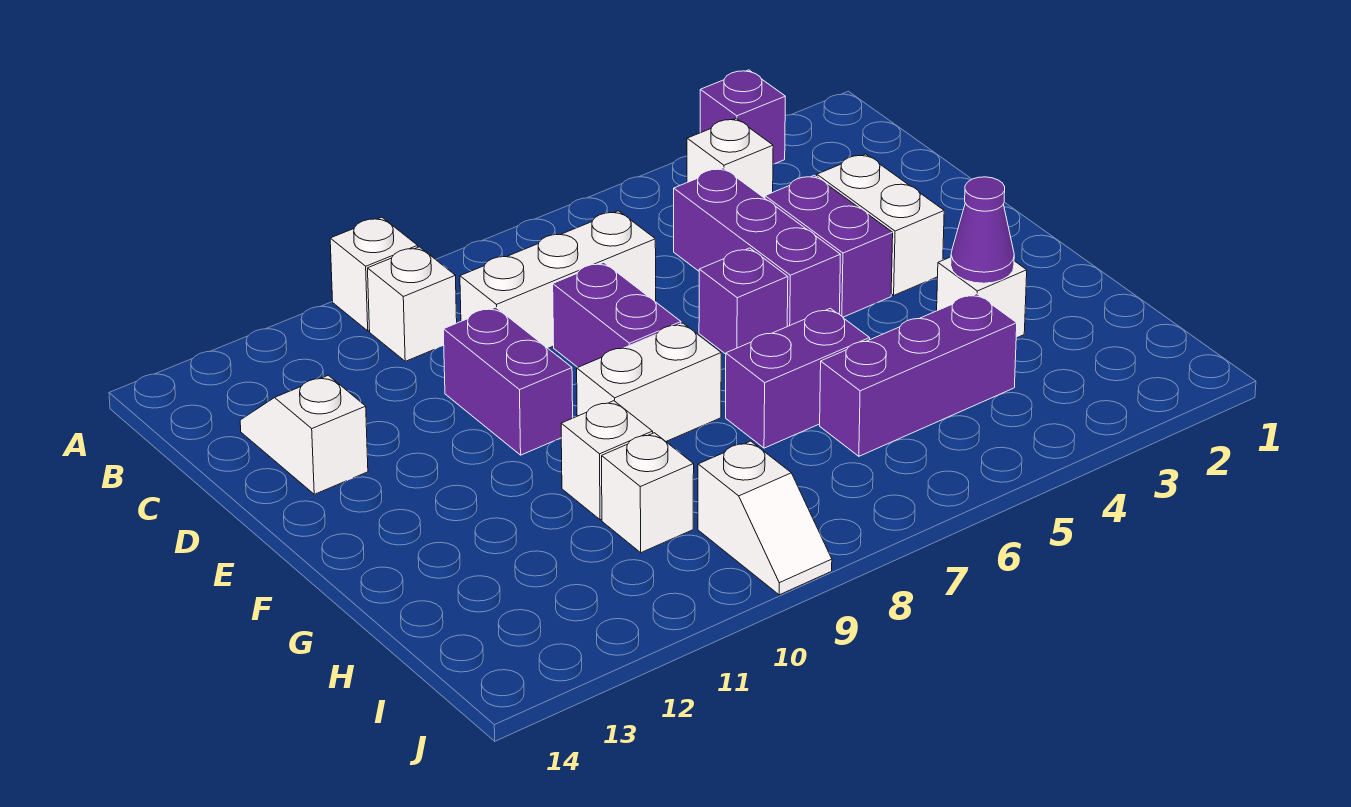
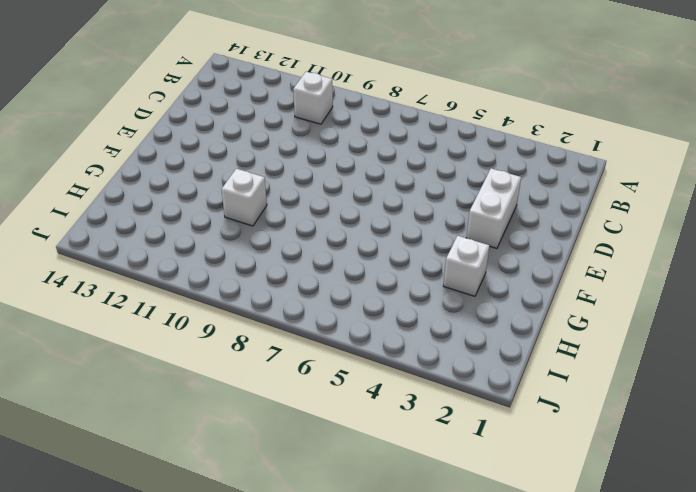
none -> purple brick A3 level 1
none -> white brick A10 level 1
none -> white brick B4 level 1

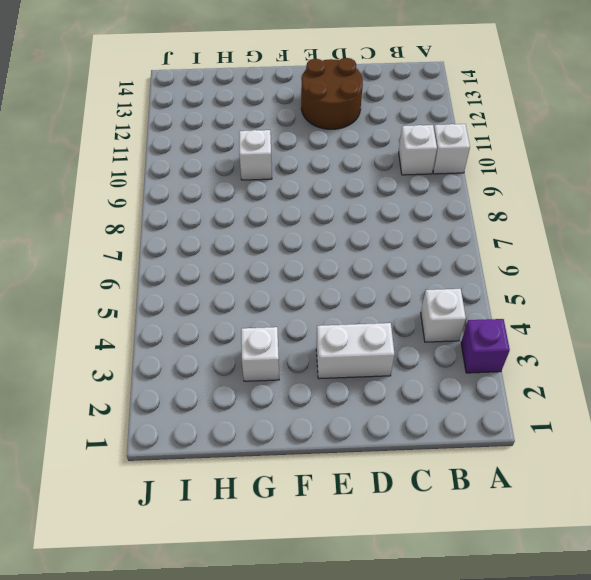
brown round brick D12:E13 level 1 -> white slope C13:D13 level 1 top D
none -> purple brick C5:E5 level 1
none -> white brick C7:C9 level 1
none -> purple brick D4:E4 level 1

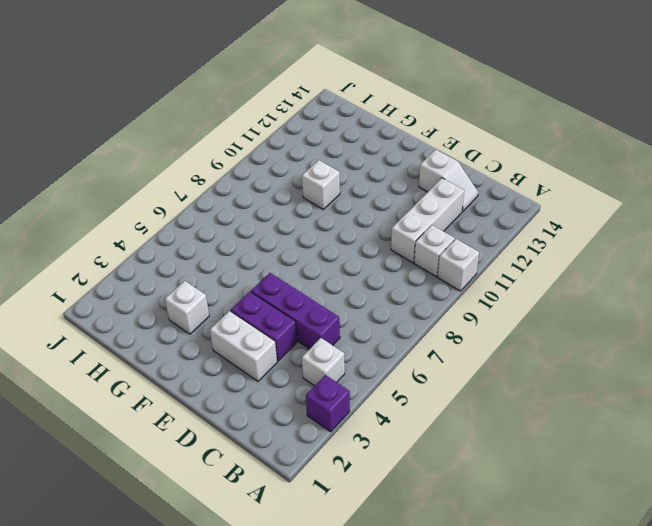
white brick C10:C12 level 1 -> white brick C7:C9 level 1
none -> purple brick D8:E8 level 1
none -> purple brick D10:E10 level 1
none -> purple brick E6 level 1

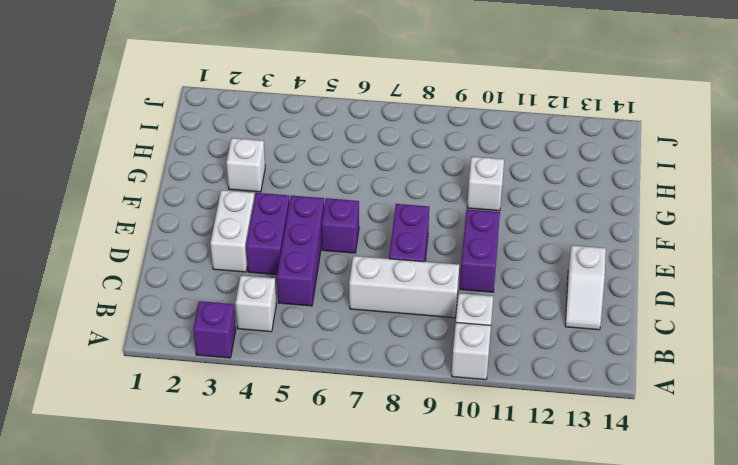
none -> white brick F8:F9 level 1
none -> purple brick G6:G7 level 1
none -> purple brick H4:H6 level 1

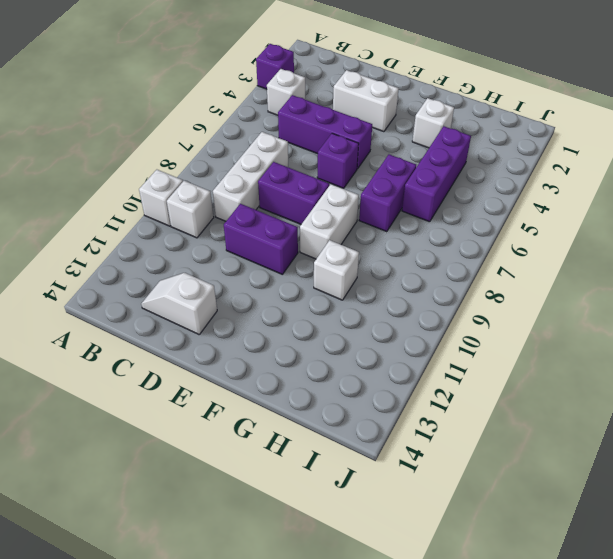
none -> purple brick D4:E4 level 1
none -> white brick H10 level 1
none -> white slope I9:J9 level 1 top I

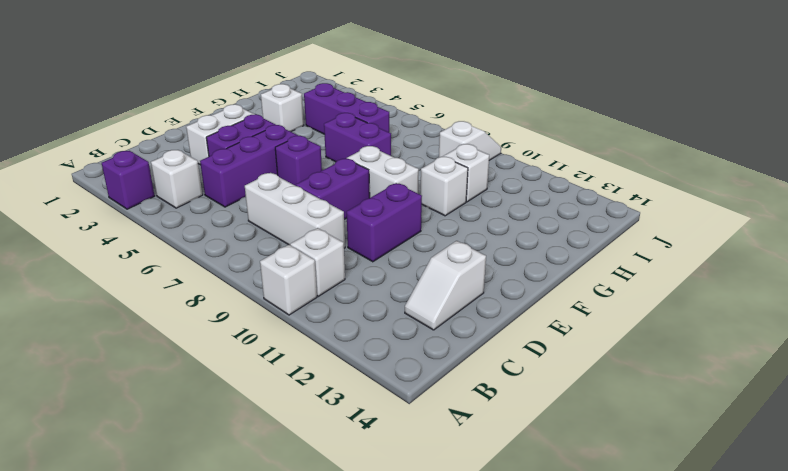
none -> purple cone G3 level 2

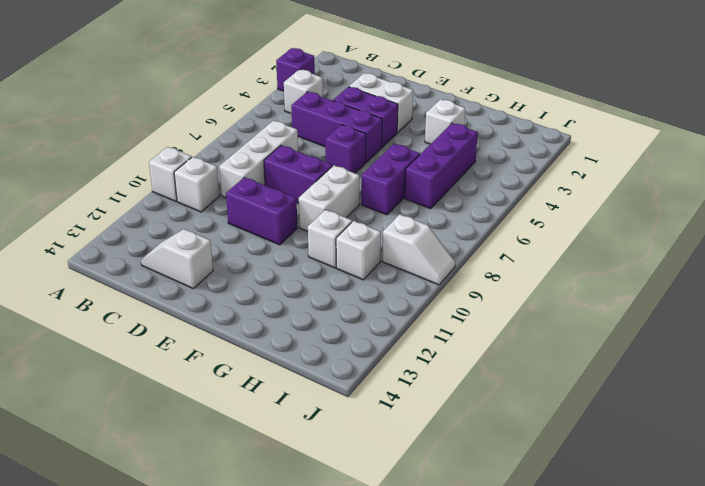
none -> purple cone G3 level 2

